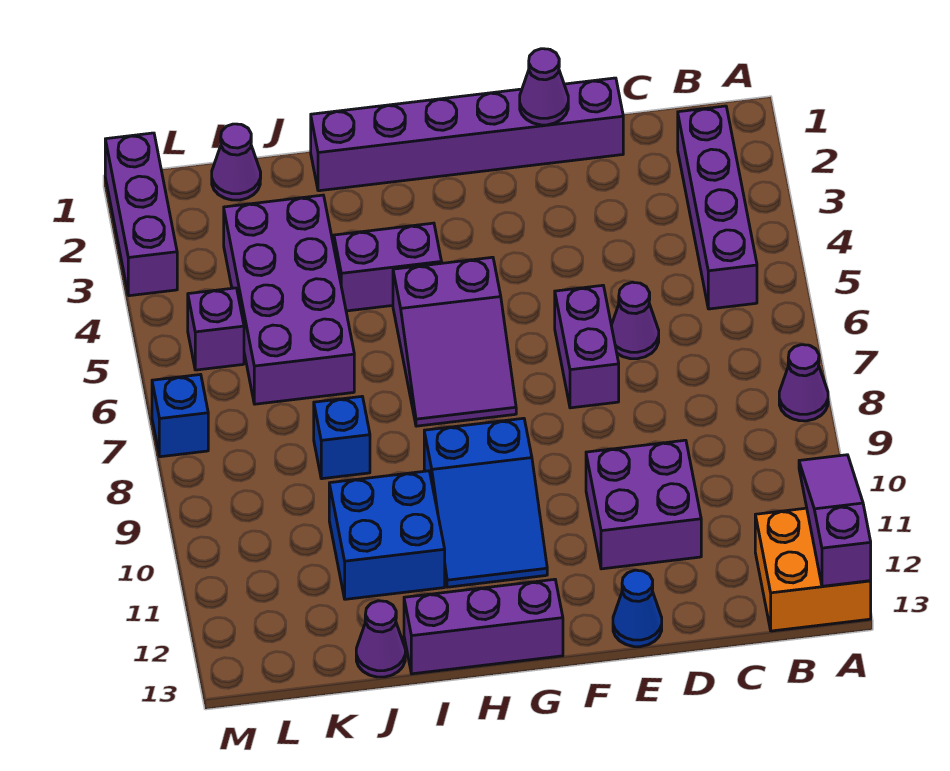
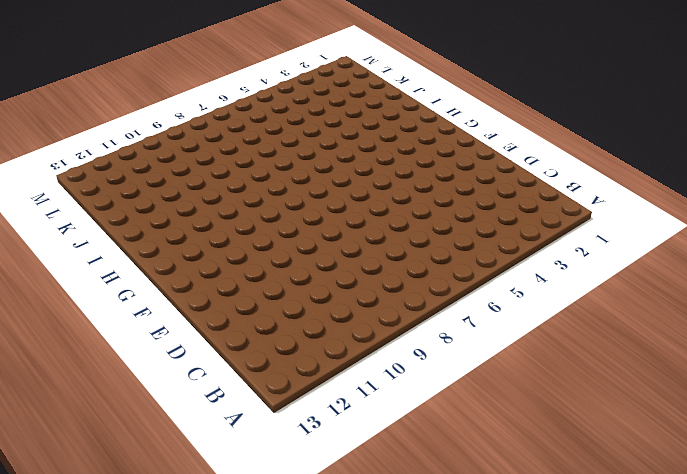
none -> purple cone A8 level 1
none -> orange brick A12:B13 level 1
none -> purple brick B2:B5 level 1

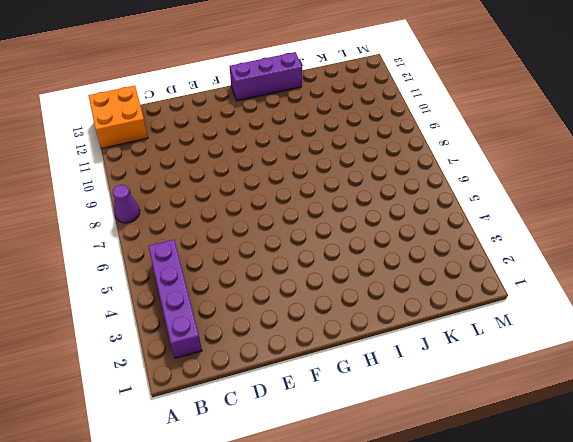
none -> purple brick D1:I1 level 1
none -> purple cone D6 level 1
none -> purple brick D10:E11 level 1

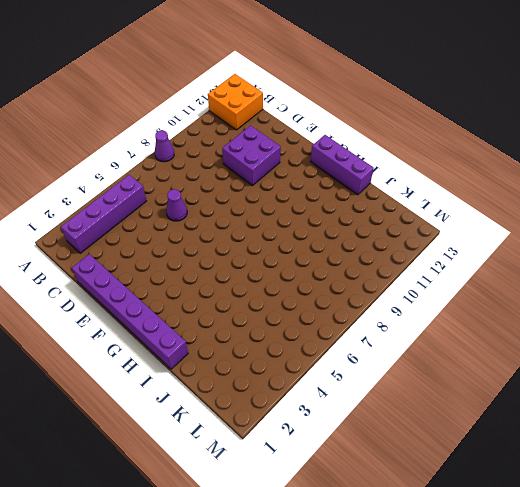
none -> purple brick E6:E7 level 1
none -> blue cone E13 level 1
none -> purple slope G5:H7 level 1 top 5

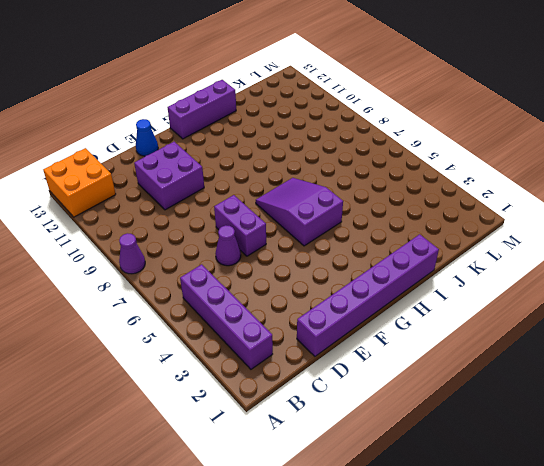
none -> blue slope G9:H11 level 1 top 9
none -> purple brick H4:I4 level 1
none -> blue brick I10:J11 level 1

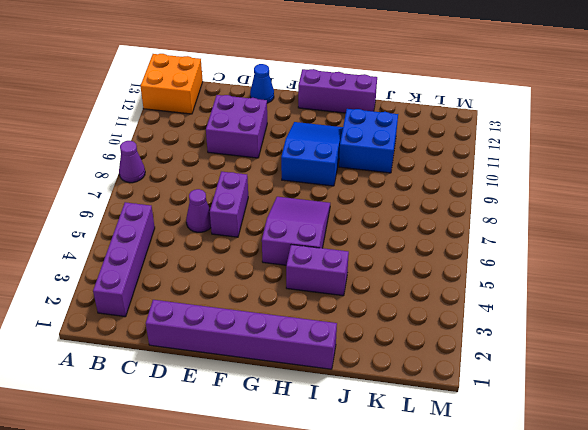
none -> purple brick J3:K6 level 1
none -> blue brick J8 level 1
none -> purple cone J13 level 1

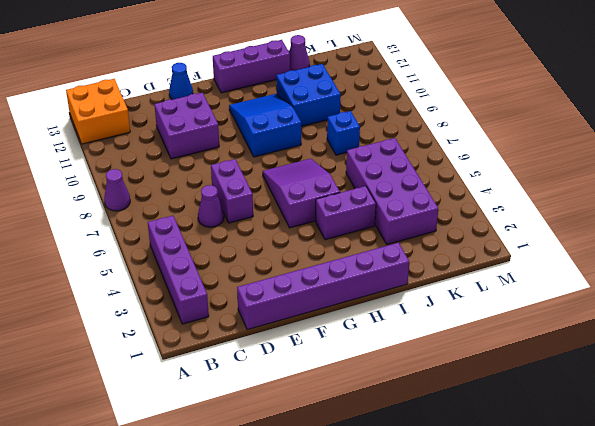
none -> purple cone K1 level 1
none -> purple brick L5 level 1
none -> purple brick M1:M3 level 1

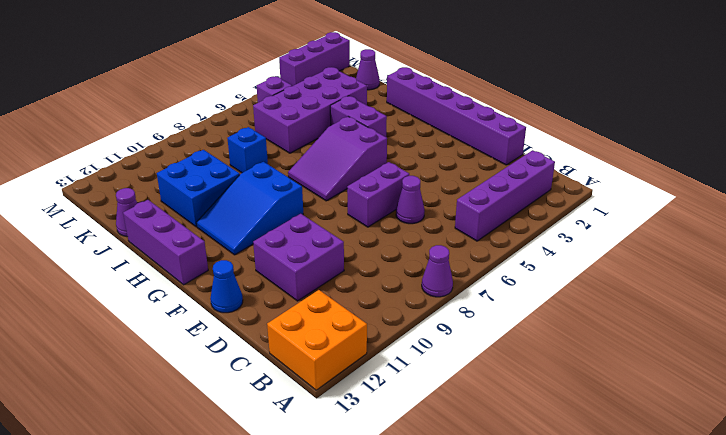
none -> blue brick M7 level 1
none -> purple slope A11:A13 level 2 top 13
none -> purple cone E1 level 2

